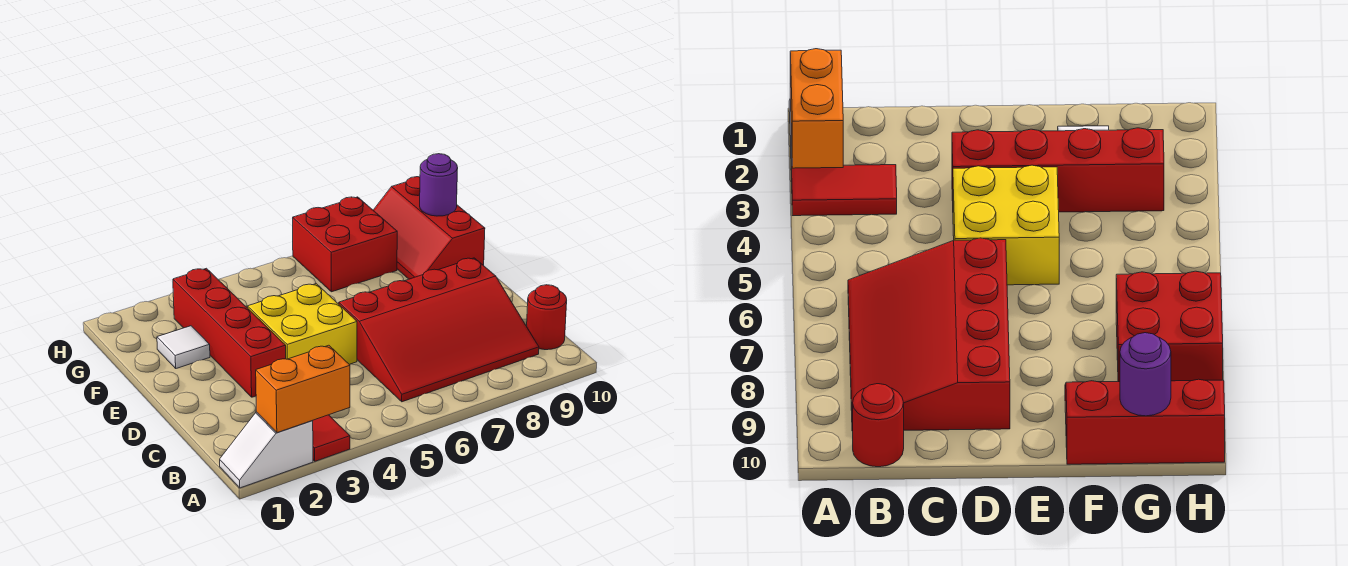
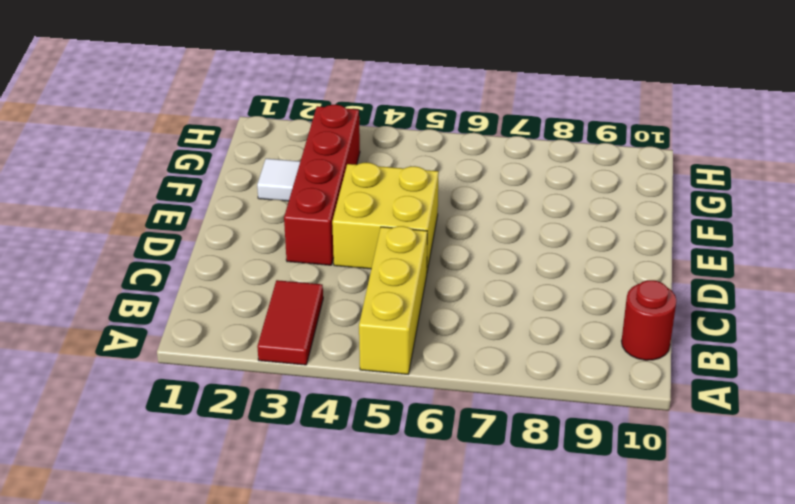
yellow brick A5:C5 level 1 -> none
none -> white slope A1:A2 level 1 top 2
none -> red slope B6:D9 level 1 top D

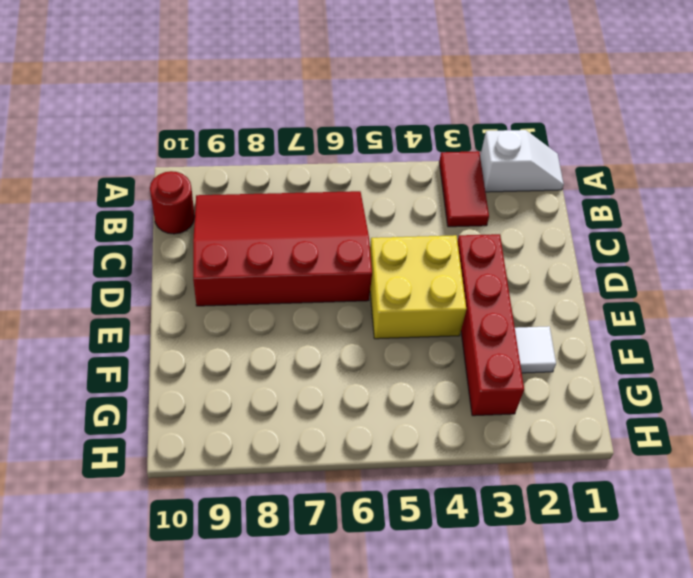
none -> red slope F9:H10 level 1 top 10
none -> red brick G7:H8 level 1

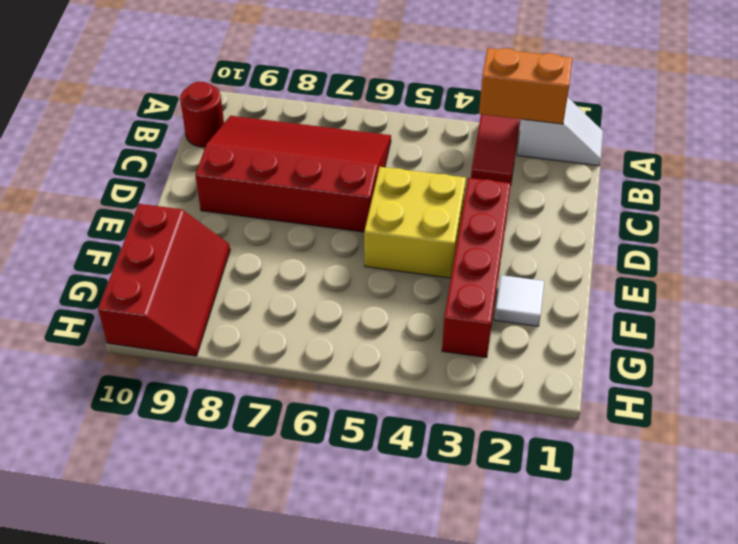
none -> red brick G7:H8 level 1
none -> purple round brick G10 level 2

